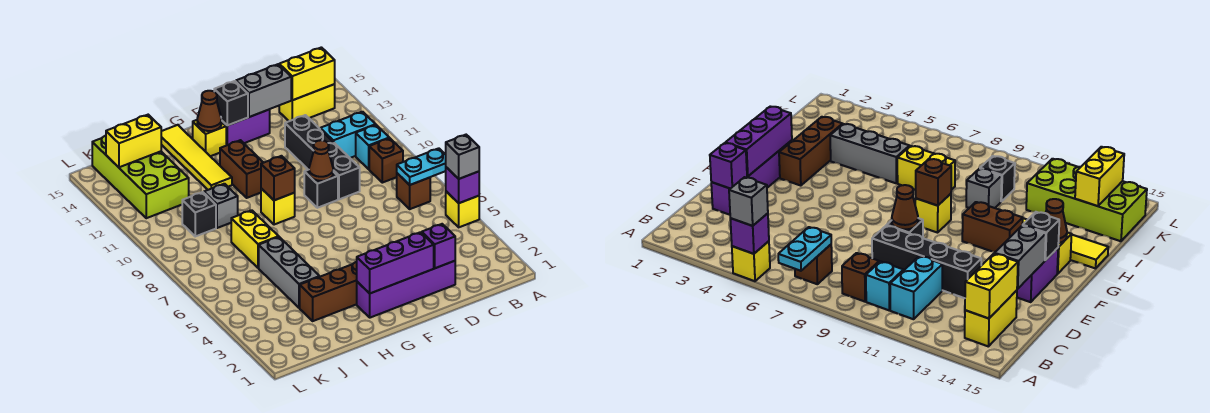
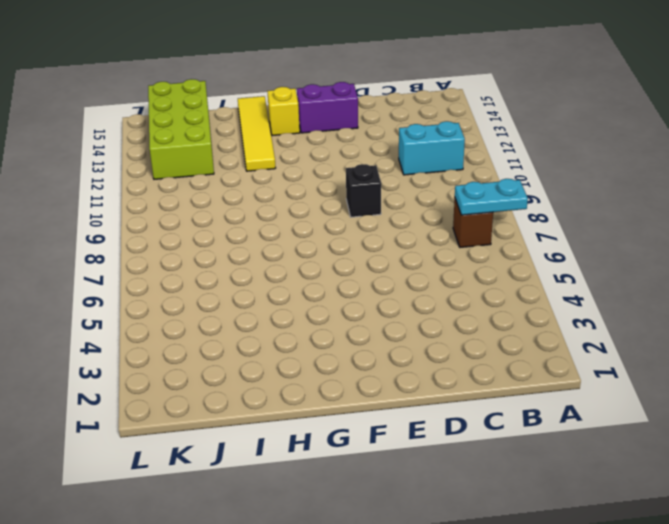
none -> yellow brick A5 level 1
none -> brown brick B9 level 1
none -> cyan brick B10 level 1
none -> yellow brick B14:C14 level 1

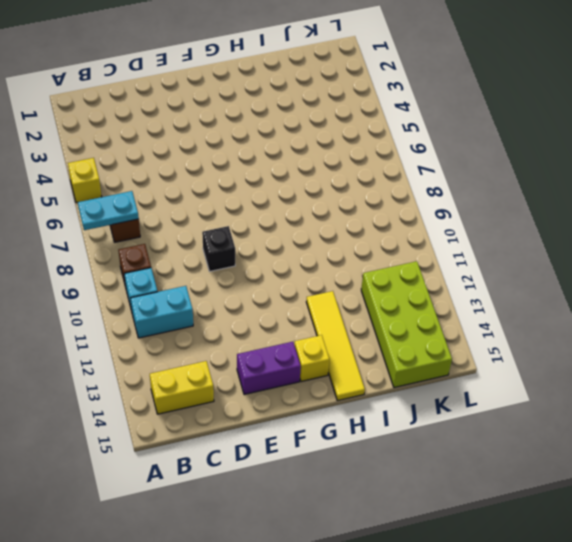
none -> purple brick D2:G2 level 1
none -> black brick D9:D12 level 1
none -> brown brick G3:I3 level 1
none -> yellow brick G9 level 1

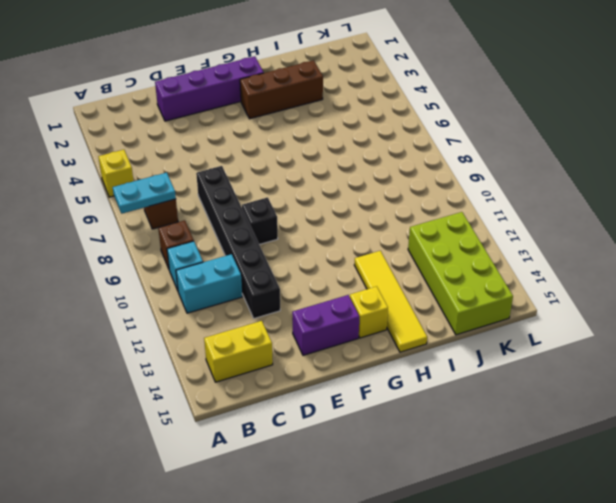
black brick D7:D12 level 1 -> black brick D9:D12 level 1
none -> yellow brick G9 level 1
none -> brown brick G11:G12 level 1
none -> grey brick I4:I6 level 1
none -> yellow brick I7:I8 level 1

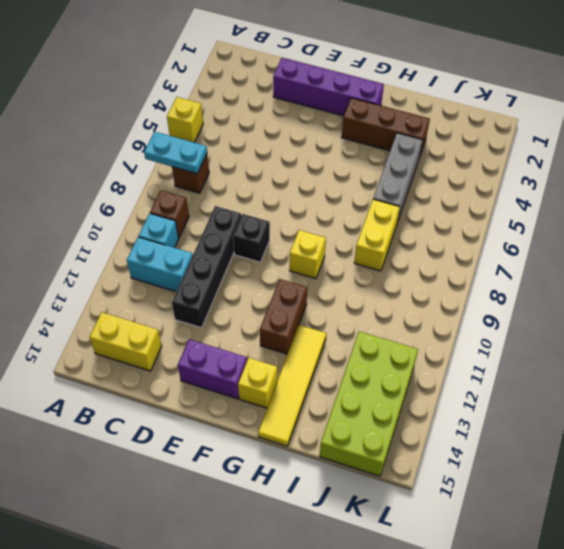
none -> grey brick I10 level 1
none -> black brick J10 level 1
none -> purple brick A5 level 2
none -> yellow brick B14:C14 level 2

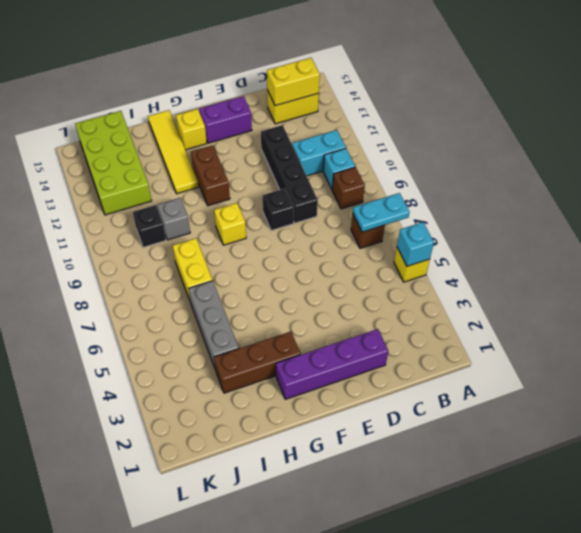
cyan brick A5 level 2 -> purple brick A5 level 2
none -> purple brick D2 level 2
none -> grey brick D14:E14 level 2
none -> purple brick E2:G2 level 2
none -> brown cone E9 level 2

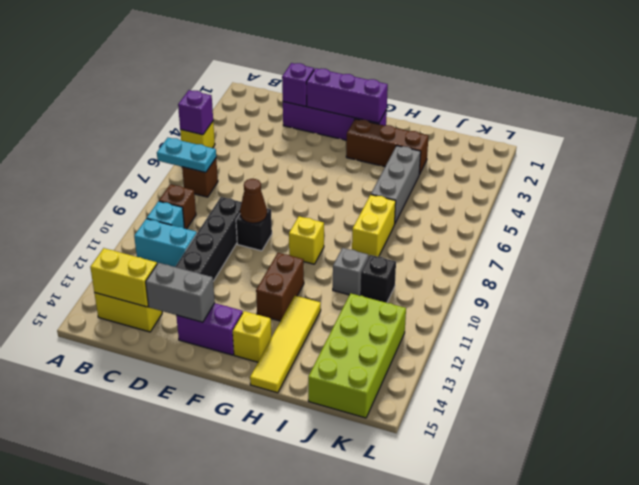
none -> black brick F14 level 2
none -> brown brick G9 level 2
none -> brown cone G14 level 2
none -> yellow brick J14:K14 level 2

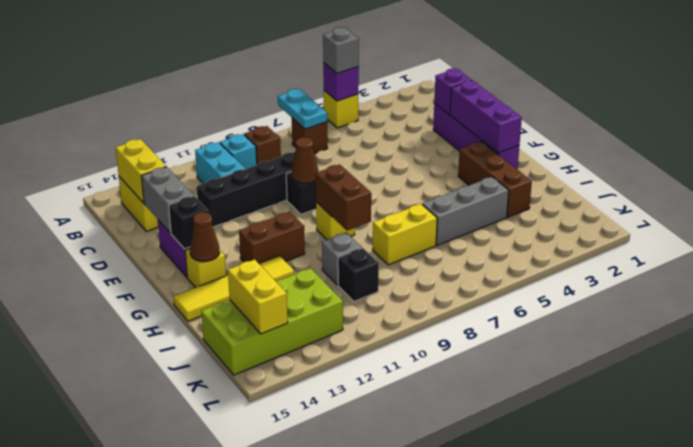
brown brick G9:H9 level 2 -> brown brick G9 level 2

